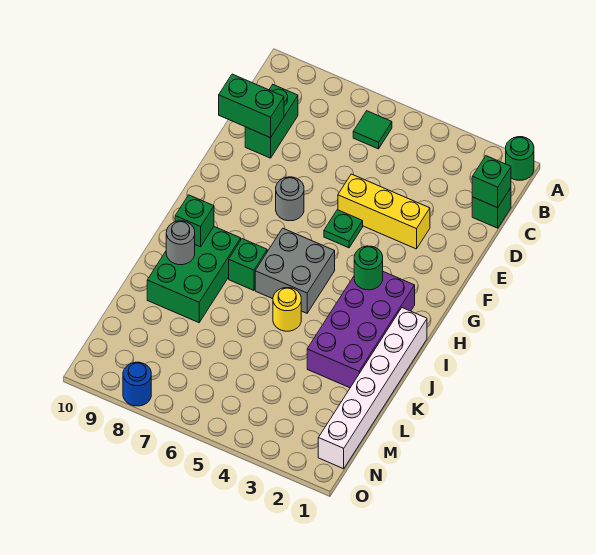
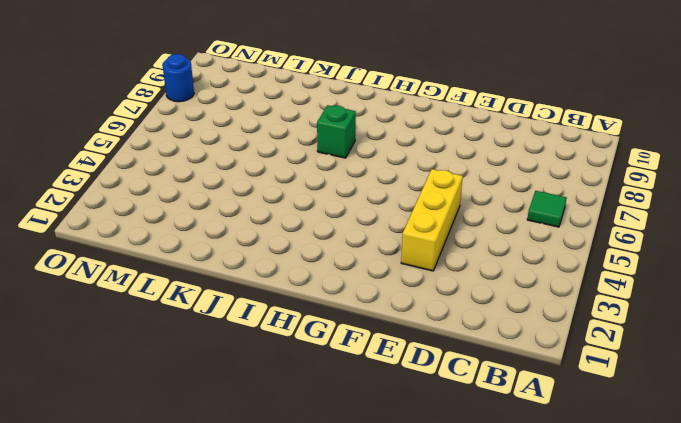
none -> green round brick A1 level 1
none -> green brick C1 level 1
none -> green brick C9:D9 level 1

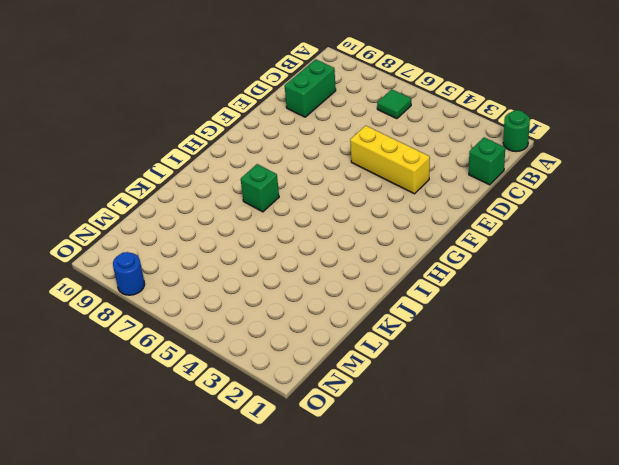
none -> green plate F5 level 1
none -> grey round brick F7 level 1
none -> purple brick H2:K3 level 1

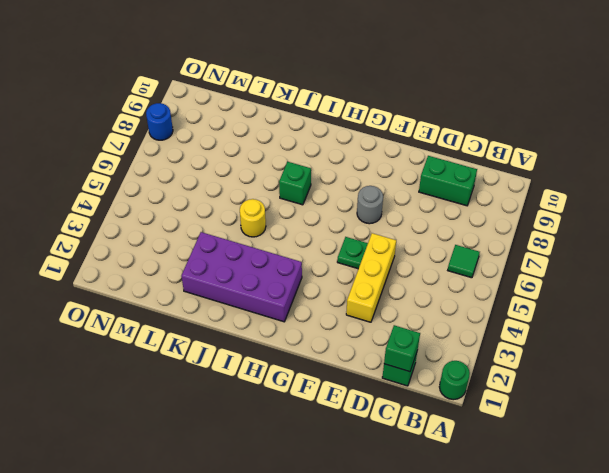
none -> grey brick H5:I6 level 1
none -> white brick I1:N1 level 1
none -> green brick I8:K9 level 1

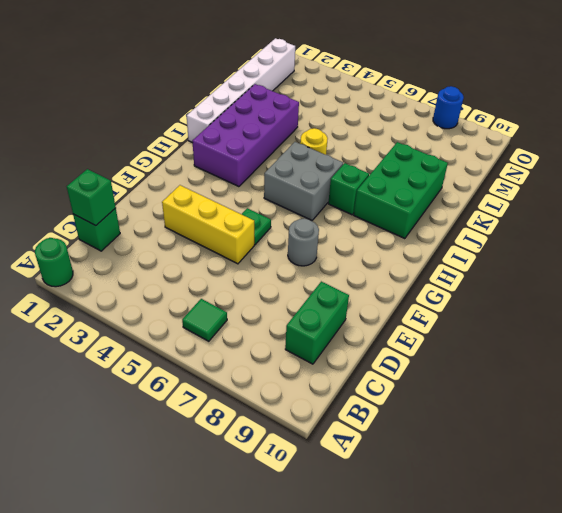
none -> green brick D9:D10 level 2
none -> green round brick H3 level 2
none -> green brick I9 level 2

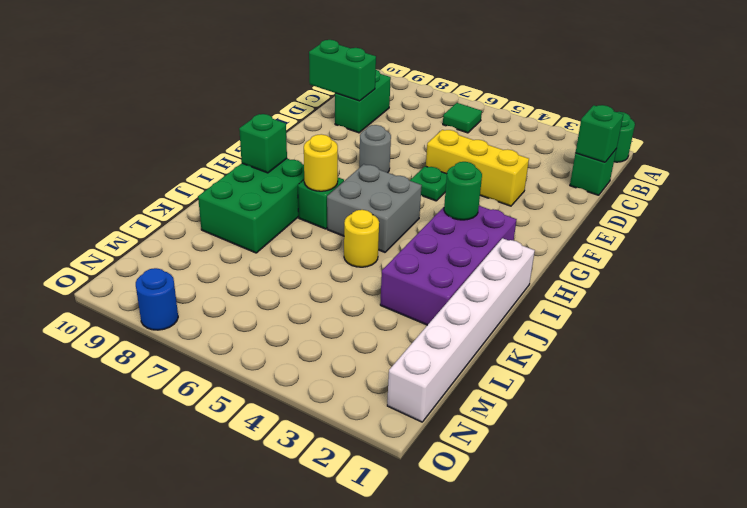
yellow round brick I7 level 2 -> none
none -> grey round brick J9 level 2

